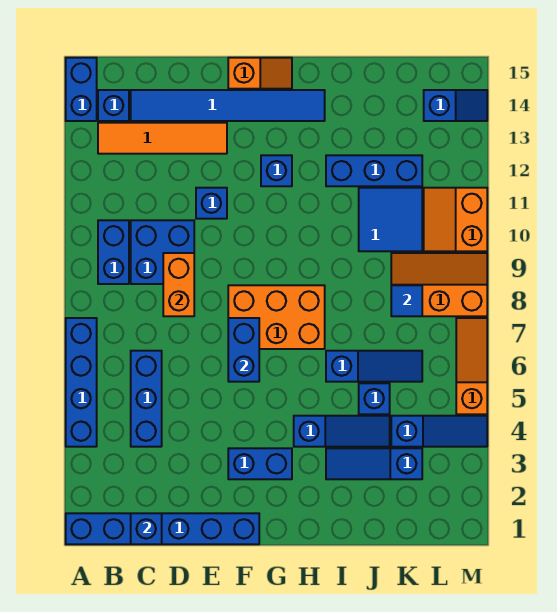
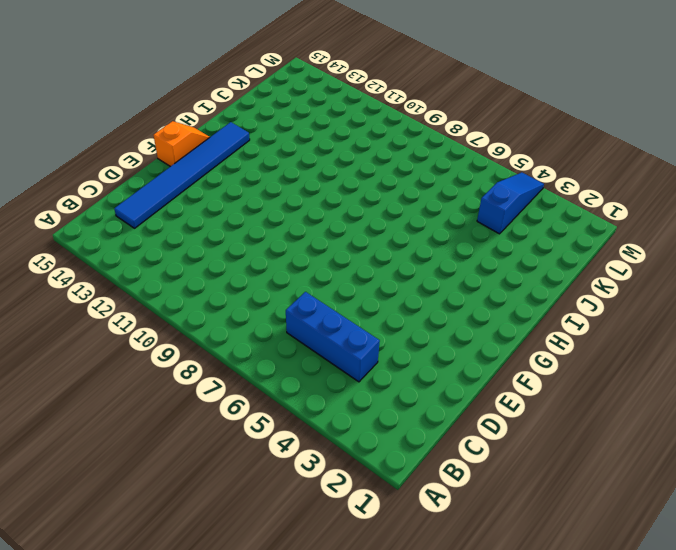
none -> blue brick A1:F1 level 1
none -> blue brick A4:A7 level 1
none -> blue brick A14:A15 level 1

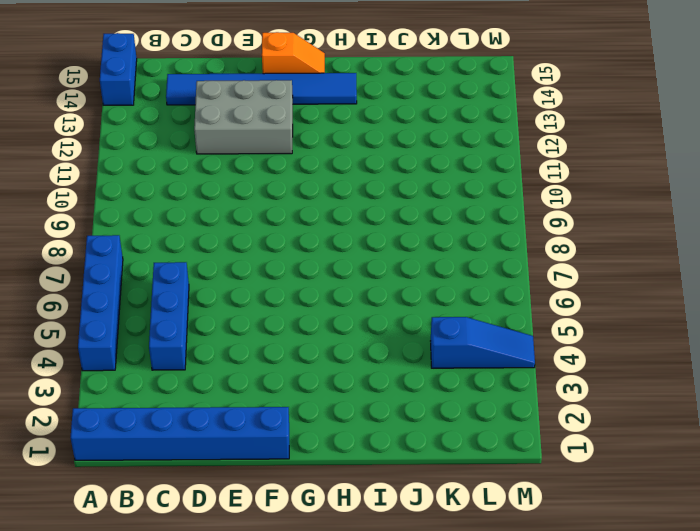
grey brick D12:F13 level 1 -> orange tile B13:E13 level 1
none -> blue brick B9:B10 level 1
none -> blue brick B14 level 1
none -> blue brick C9:D10 level 1

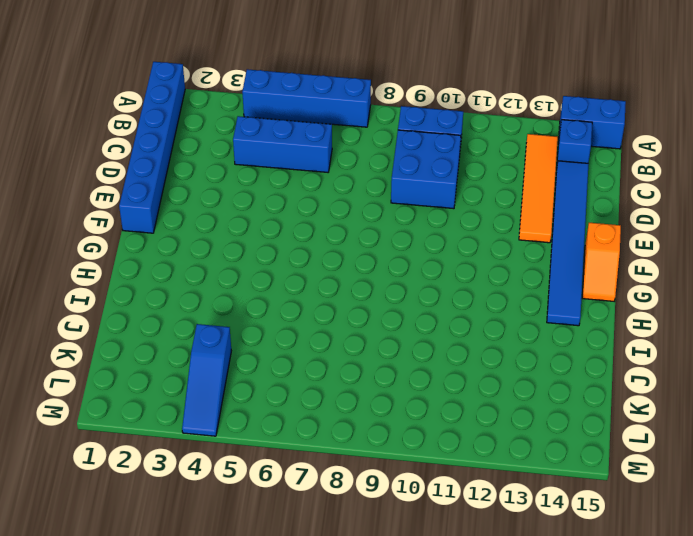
none -> blue brick E11 level 1
none -> blue brick F3:G3 level 1
none -> orange brick F7:H8 level 1

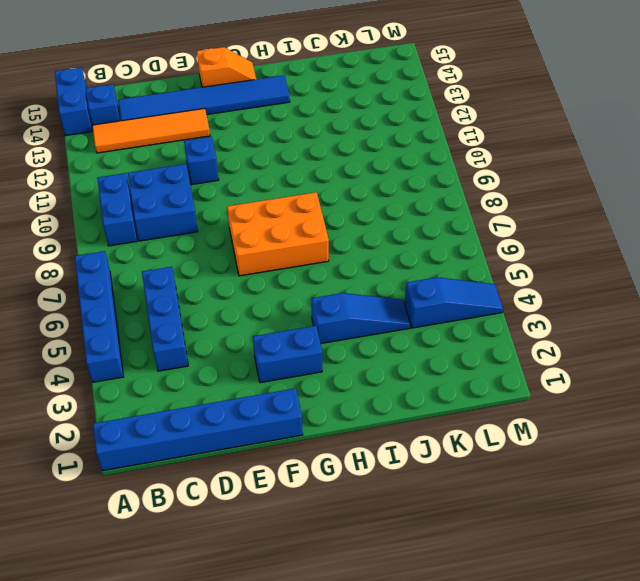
none -> blue brick G12 level 1
none -> blue slope I3:K3 level 1 top K
none -> blue slope I6:K6 level 1 top I

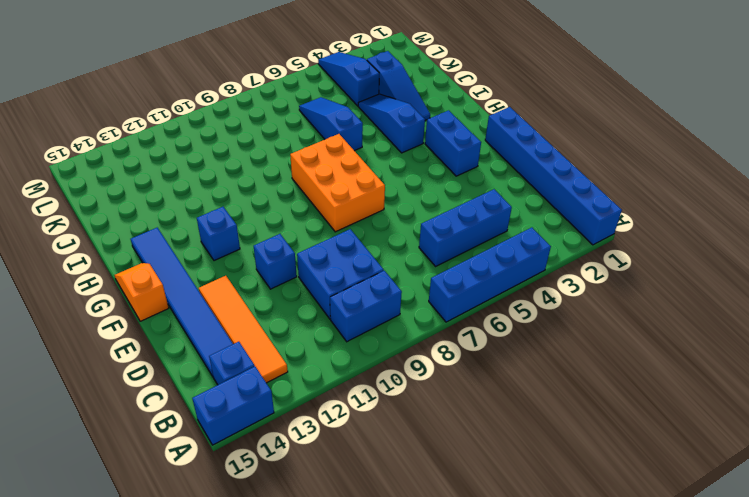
none -> blue brick I12:K12 level 1
none -> blue brick J5 level 1
none -> blue tile J10:K11 level 1

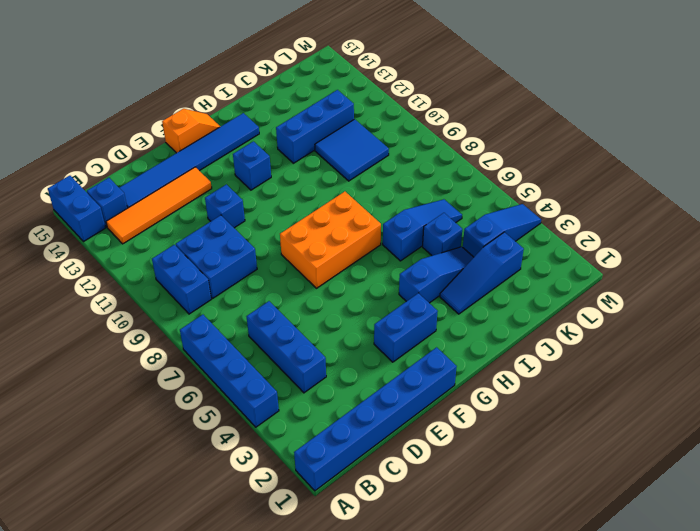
none -> orange slope K8:M9 level 1 top 8
none -> orange slope L10:M11 level 1 top M
none -> blue slope L14:M14 level 1 top L

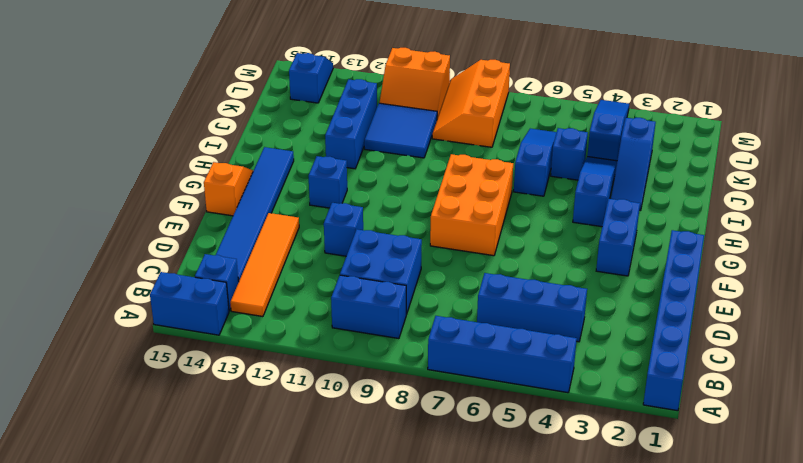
none -> orange slope M5:M7 level 1 top 5
none -> blue brick C1 level 2
none -> orange brick D8:D9 level 2

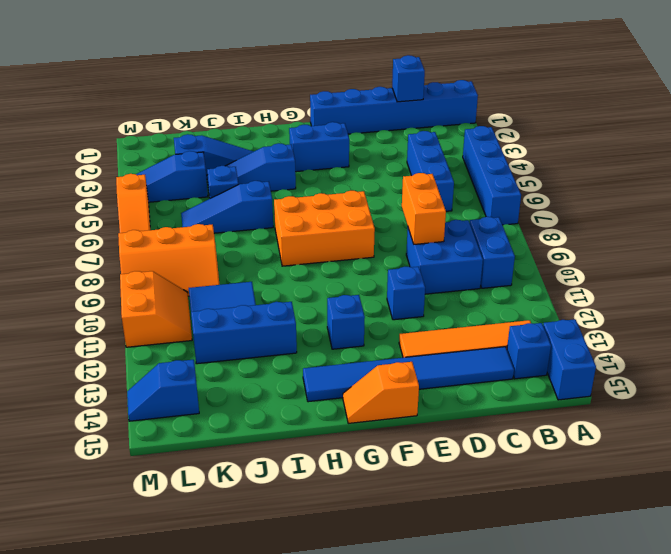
none -> blue brick F6:F7 level 2
none -> blue tile K8 level 2

